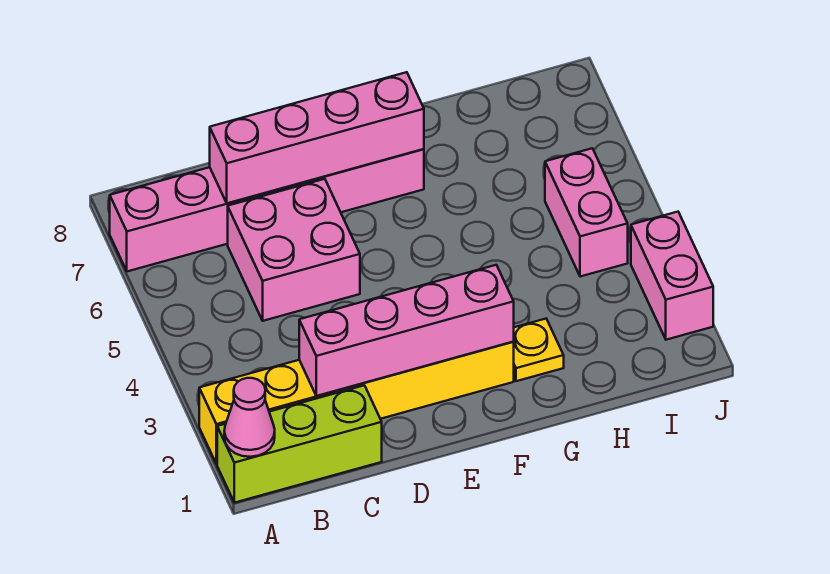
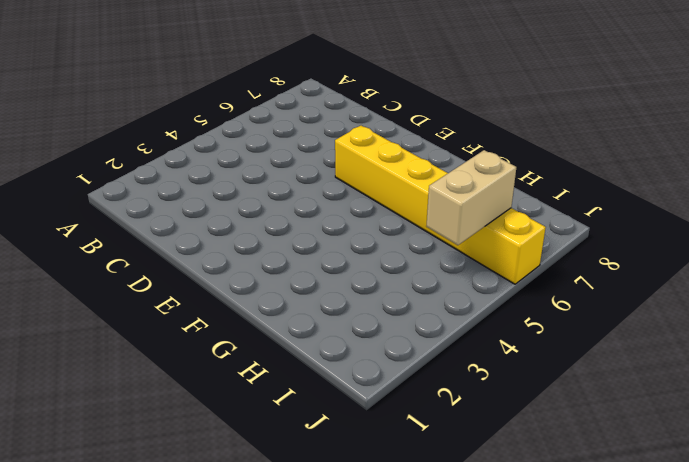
yellow brick E6:J6 level 1 -> yellow brick A2:F2 level 1
tan brick I5:I6 level 2 -> none
none -> lime brick A1:C1 level 1
none -> pink brick A7:F7 level 1

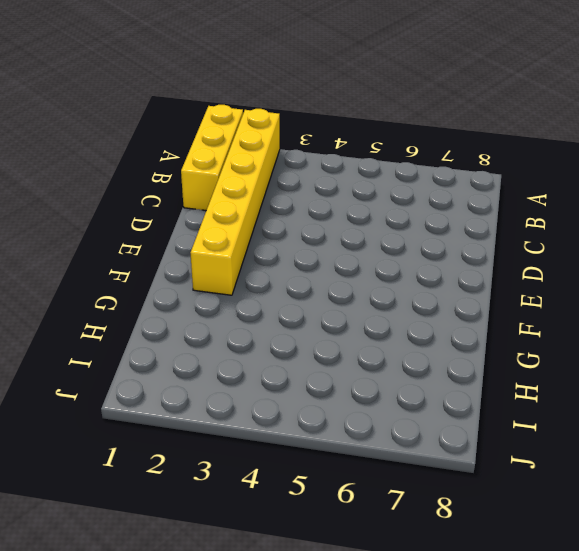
yellow brick A1:C1 level 1 -> lime brick A1:C1 level 1
none -> pink brick A7:F7 level 1
none -> pink brick C5:D6 level 1

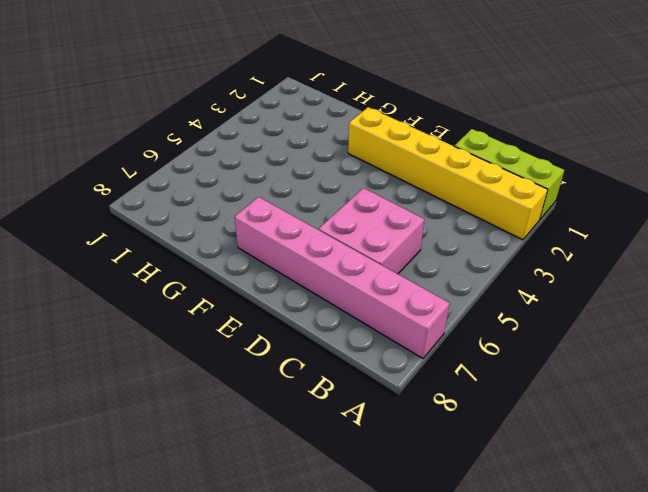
none -> yellow plate G2 level 1
none -> pink brick I4:I5 level 1

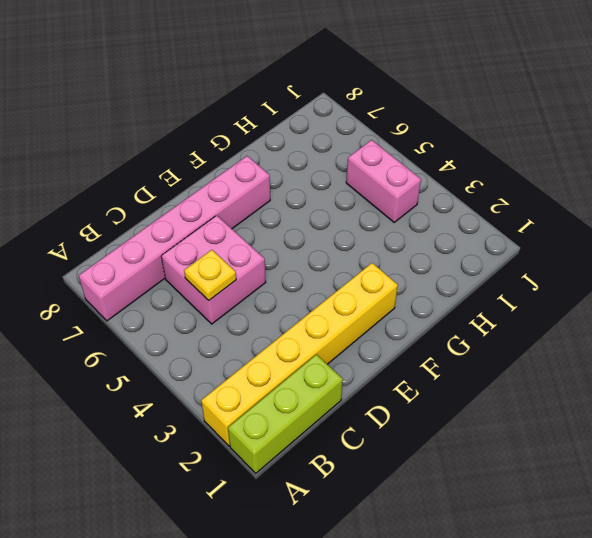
yellow plate C5 level 2 -> yellow plate G2 level 1
none -> pink brick J2:J3 level 1
none -> pink cone A1 level 2

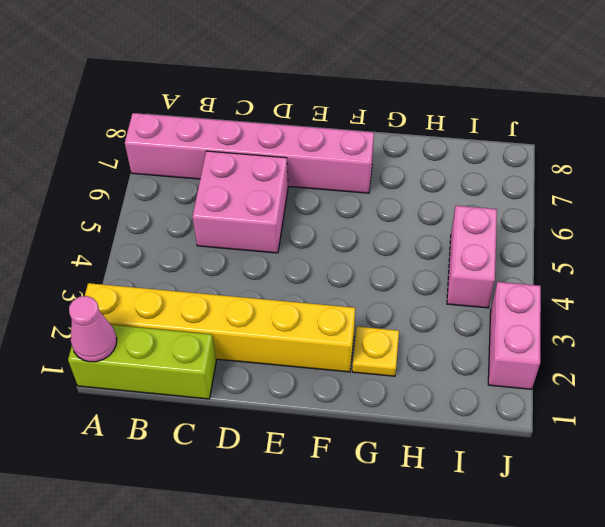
none -> pink brick C2:F2 level 2
none -> pink brick C7:F7 level 2

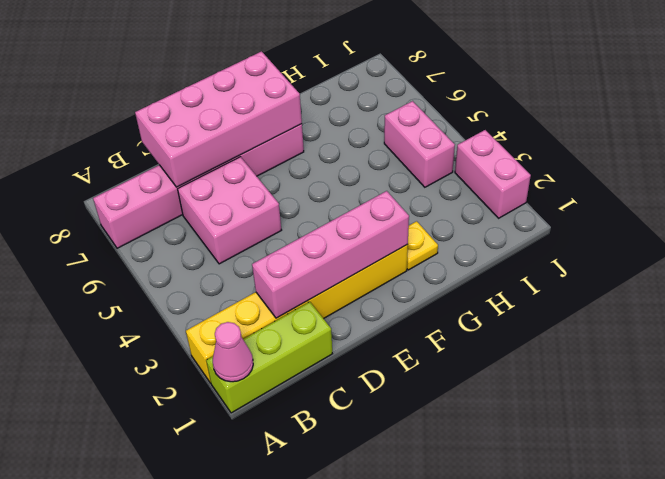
pink brick C7:F8 level 2 -> pink brick C7:F7 level 2

